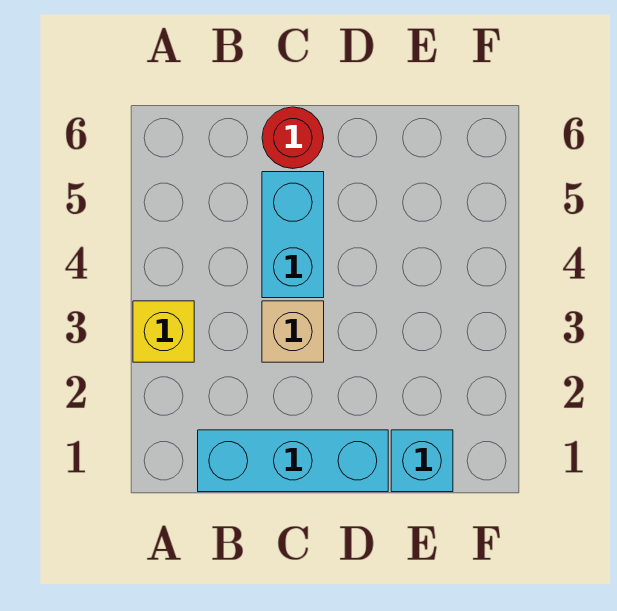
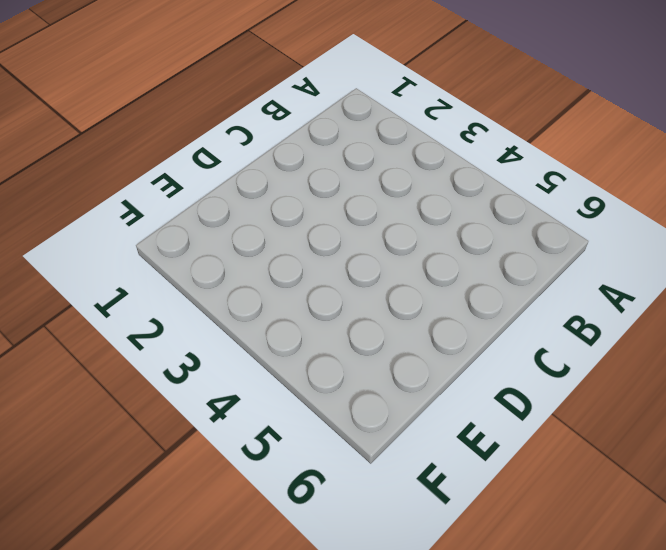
none -> yellow brick A3 level 1
none -> cyan brick B1:D1 level 1

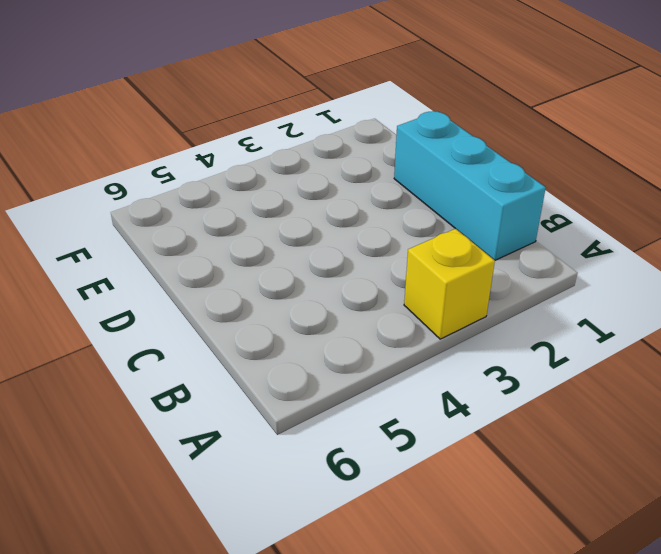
none -> tan brick C3 level 1
none -> cyan brick C4:C5 level 1

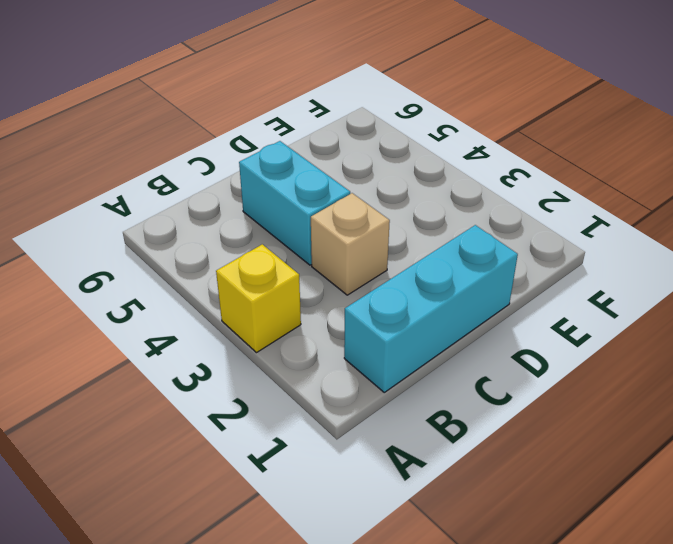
none -> red round brick C6 level 1
none -> cyan brick E1 level 1

